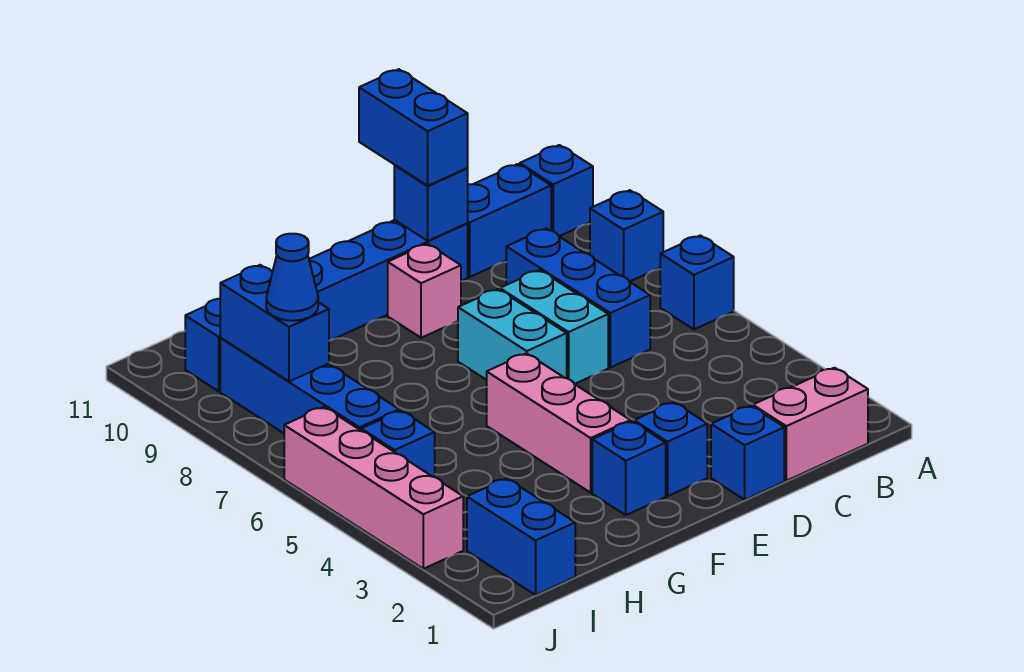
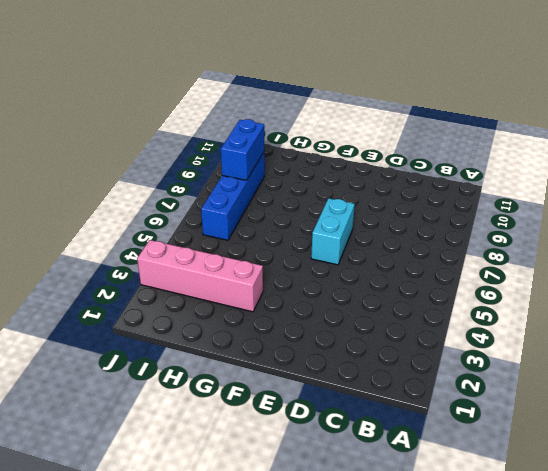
pink brick G3:J3 level 1 -> pink brick J3:J6 level 1
none -> blue brick A6 level 1
none -> blue brick A8 level 1
none -> blue brick A10 level 1

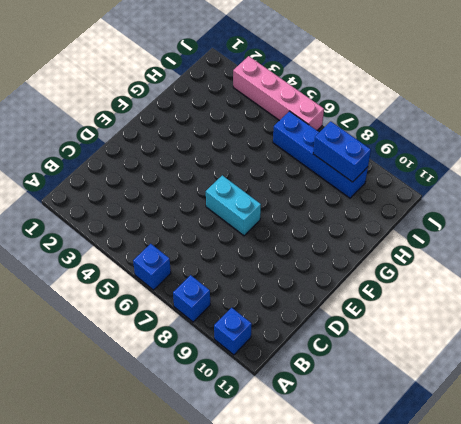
none -> pink brick B1:C1 level 1
none -> blue brick B10:C10 level 1
none -> blue brick C6:C8 level 1

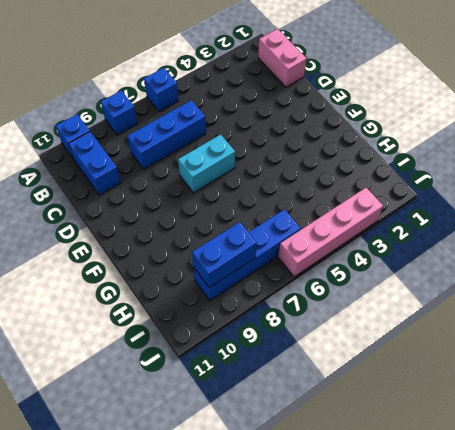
none -> blue brick D1 level 1
none -> cyan brick D6:D7 level 1
none -> blue brick D10:I10 level 1

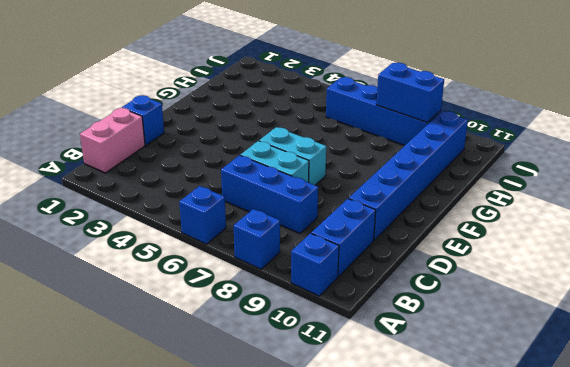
none -> blue brick E2 level 1
none -> pink brick E9 level 1
none -> blue brick F2 level 1

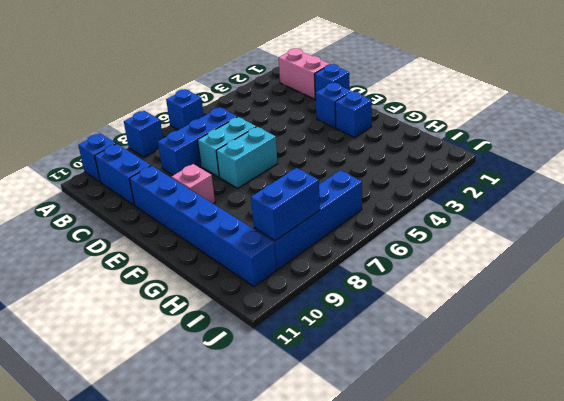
none -> pink brick F3:F5 level 1
none -> blue brick I1:I2 level 1
none -> blue brick I5 level 1

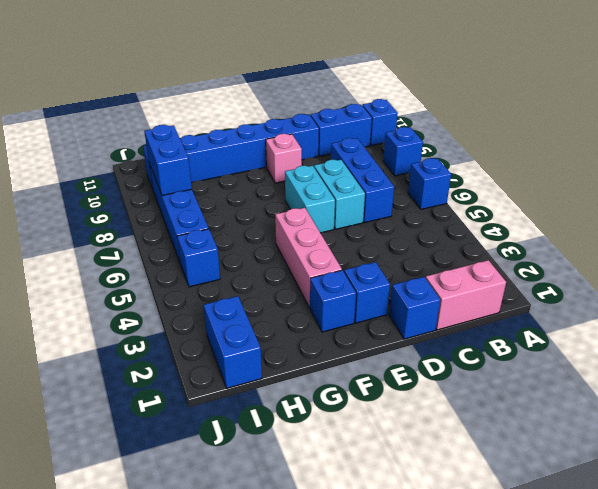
none -> pink brick J3:J6 level 1
none -> blue brick D10 level 2
none -> blue brick D10:D11 level 3

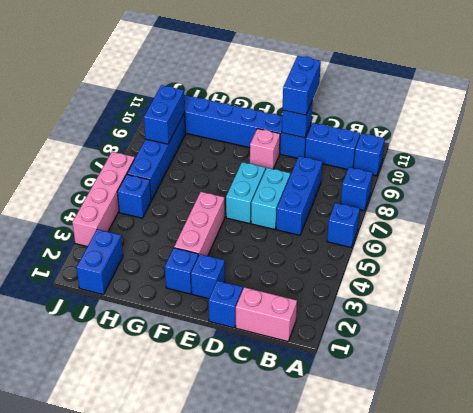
none -> blue cone I8 level 3

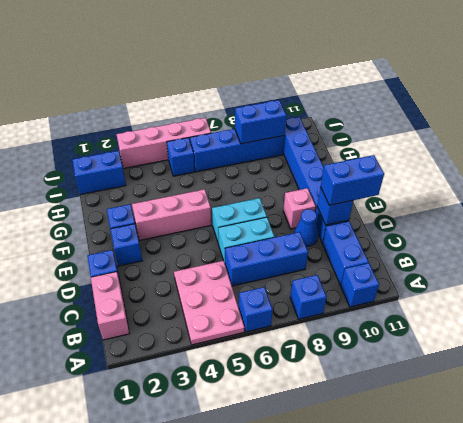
pink plate A4:C5 level 1 -> none
blue cone D9 level 1 -> blue cone I8 level 3

